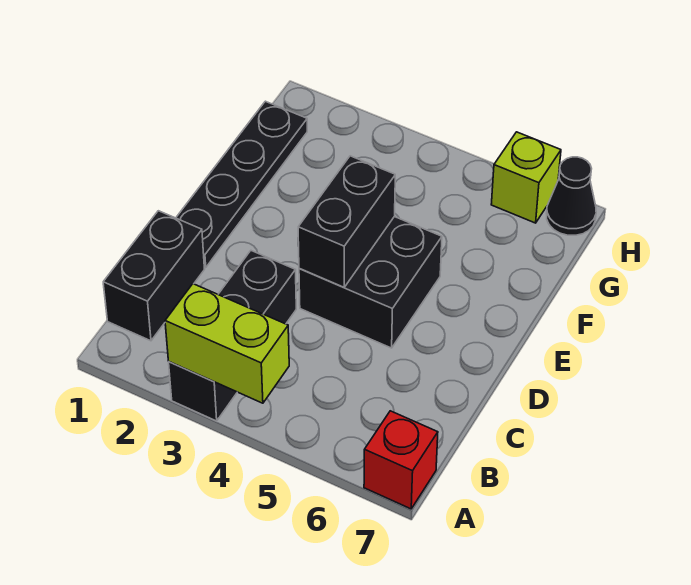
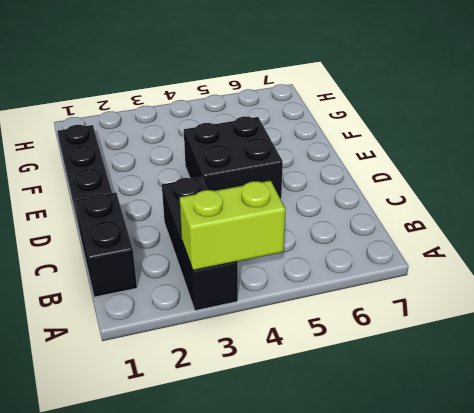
none -> red brick A7 level 1
none -> lime brick H6 level 1

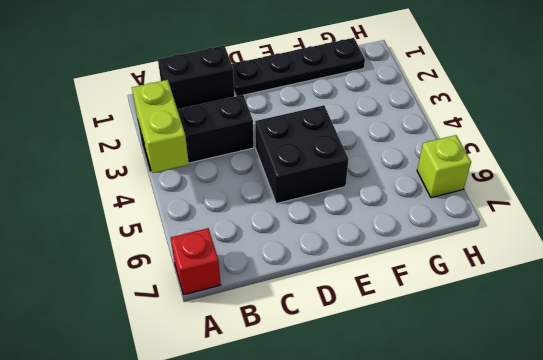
none -> black cone H7 level 1
none -> black brick D4:E4 level 2

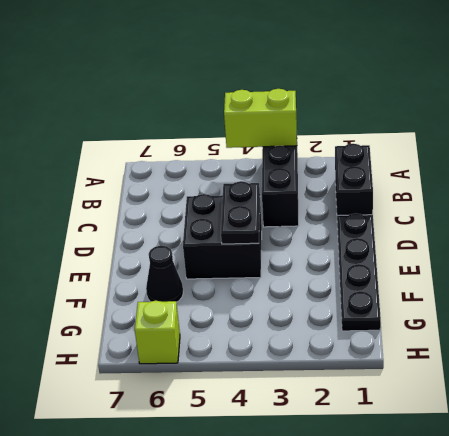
black plate D4:E4 level 2 -> black brick D4:E4 level 2
black cone F6 level 1 -> black cone H7 level 1
none -> red brick A7 level 1

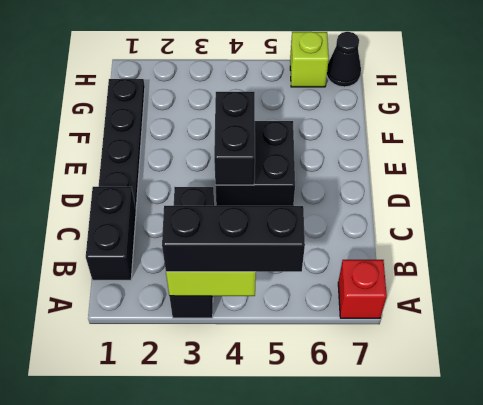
black brick A3:A5 level 3 -> none

